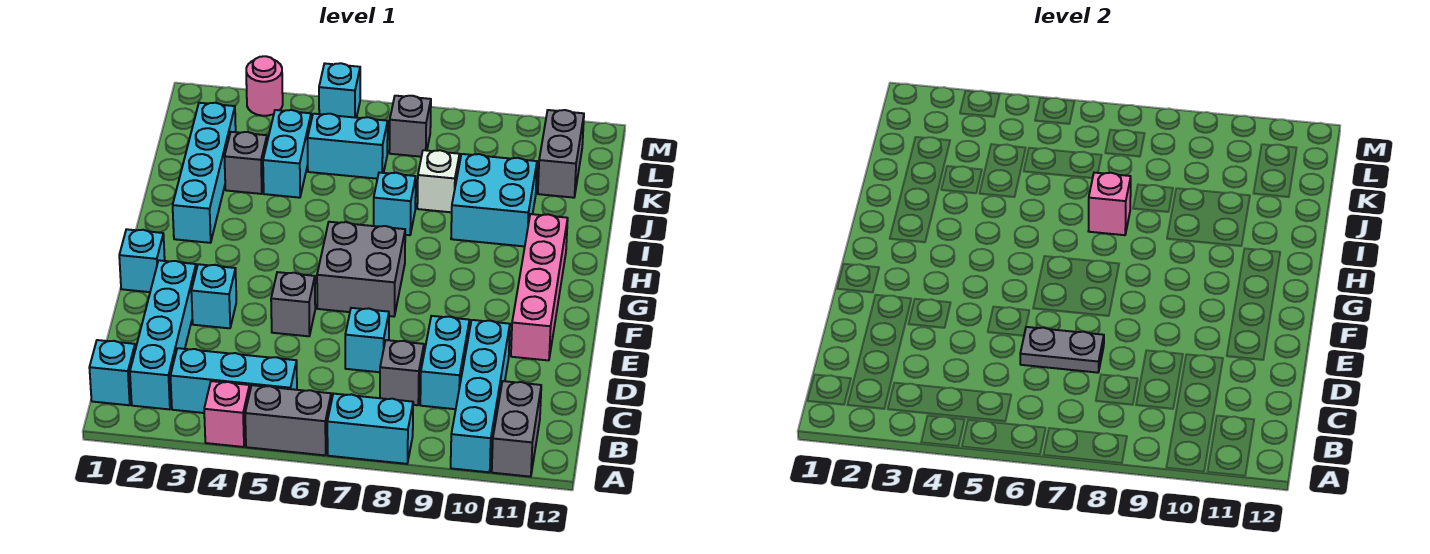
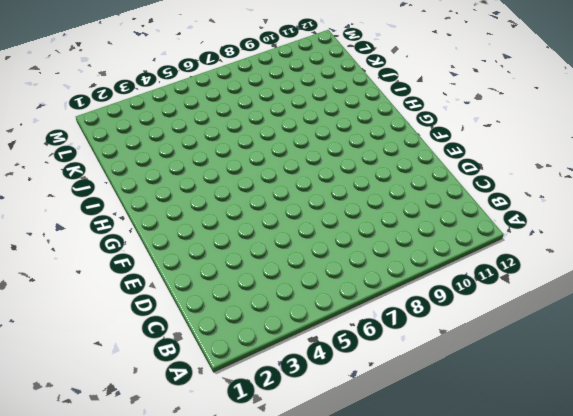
none -> pink brick A4 level 1
none -> grey brick A5:A6 level 1
none -> cyan brick A7:A8 level 1

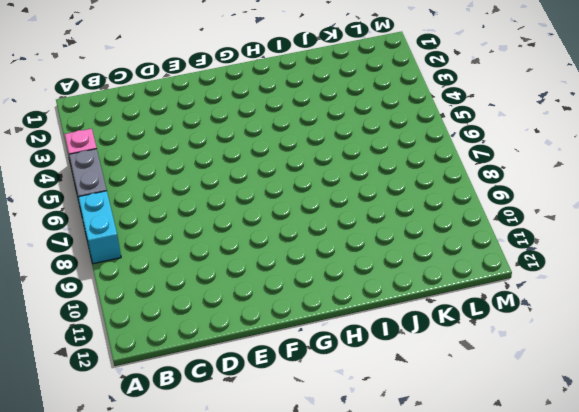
none -> cyan brick A10:D10 level 1
none -> grey brick A11:B11 level 1
none -> cyan brick B1 level 1

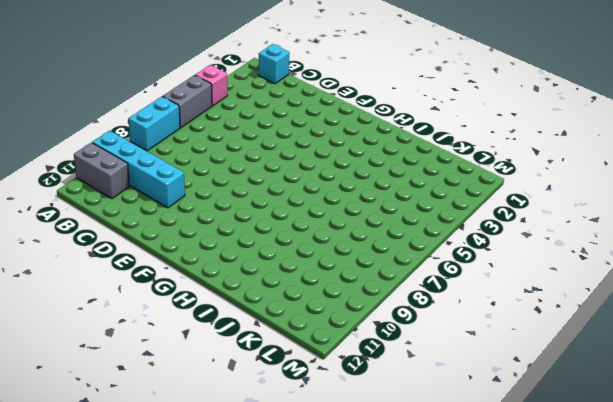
none -> cyan brick B2:E2 level 1
none -> cyan brick B3:B5 level 1
none -> grey brick C8 level 1

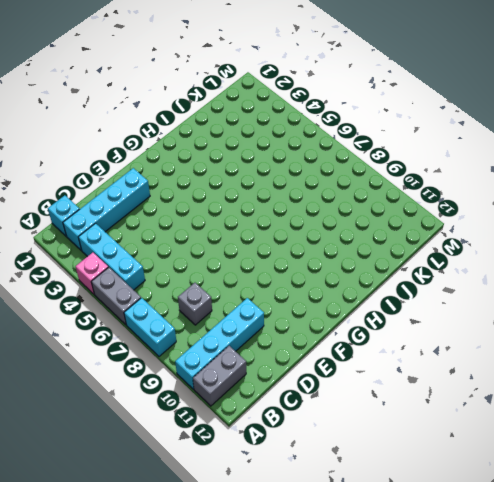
none -> cyan brick C9:D9 level 1
none -> cyan brick D7 level 1
none -> cyan brick E3 level 1

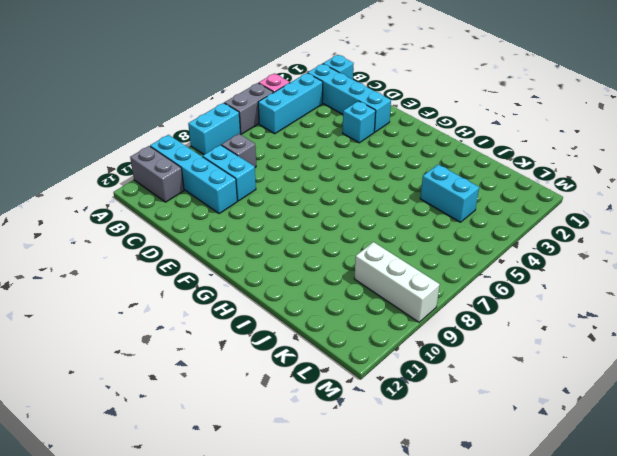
white brick K9:M9 level 1 -> none
none -> cyan brick D7 level 1
none -> grey brick E5 level 1
none -> pink brick E11:H11 level 1

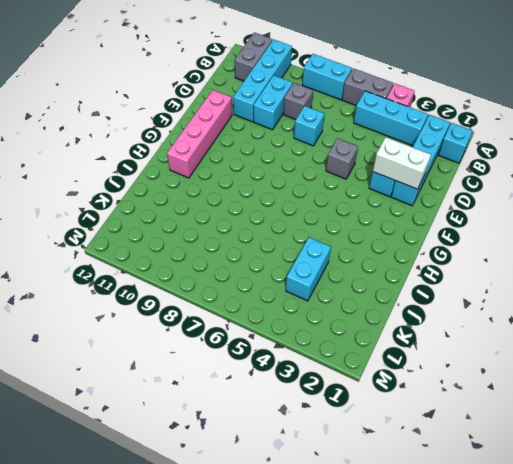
white brick E2:E3 level 2 -> none
none -> cyan brick F1 level 1
none -> grey brick F6:G7 level 1
none -> cyan brick H2:K2 level 1

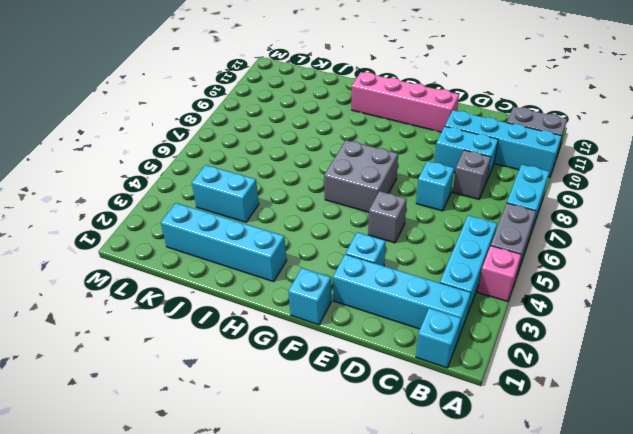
none -> cyan brick I7 level 1
none -> cyan brick I9:J10 level 1
none -> grey brick J3 level 1

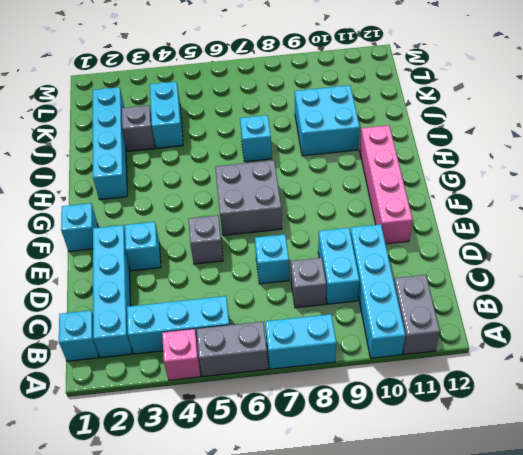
none -> white brick J8 level 1
none -> cyan brick K5:K6 level 1
none -> grey brick K11:L11 level 1

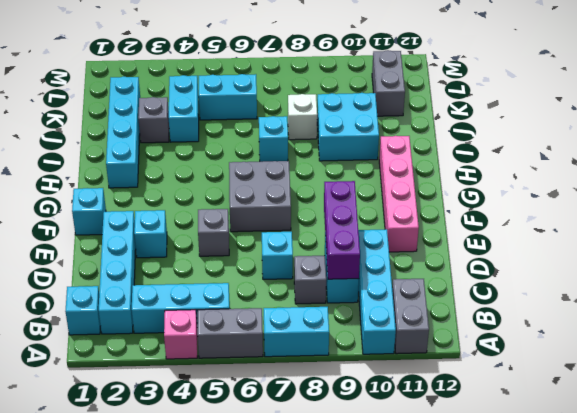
purple brick C9:E9 level 2 -> none
none -> grey brick L7 level 1
none -> pink round brick M3 level 1
none -> cyan brick M5 level 1

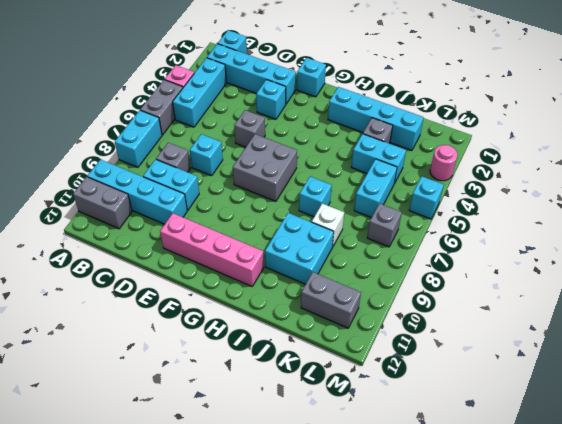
none -> grey plate D6:D7 level 2
none -> pink brick I7 level 2

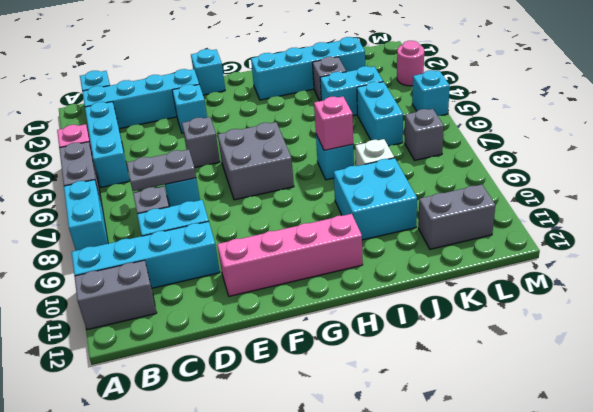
grey plate C7:D7 level 2 -> grey plate D6:D7 level 2

